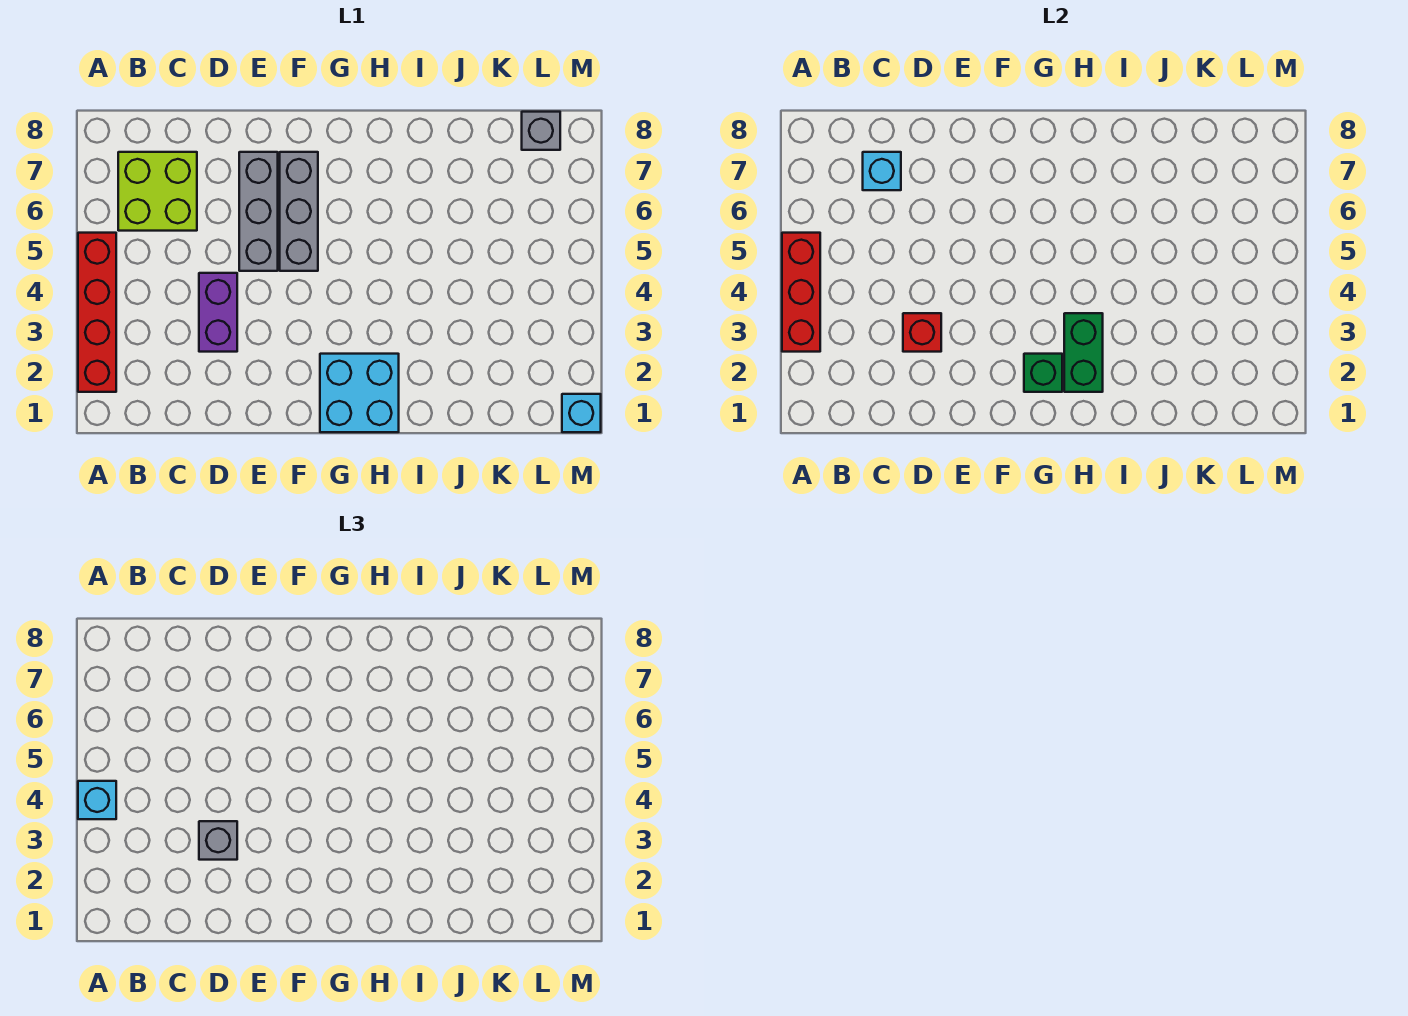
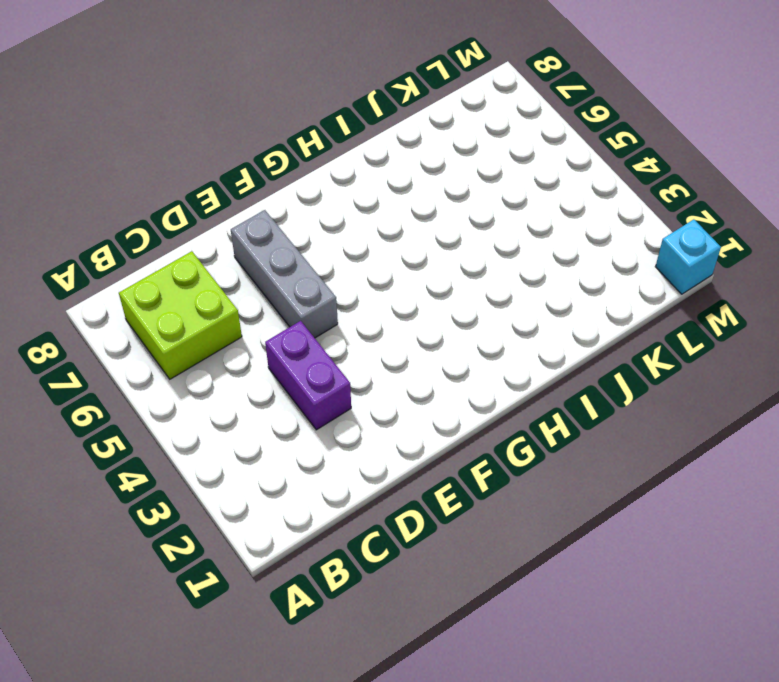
none -> red brick A2:A5 level 1
none -> grey brick F5:F7 level 1
none -> cyan brick G1:H2 level 1

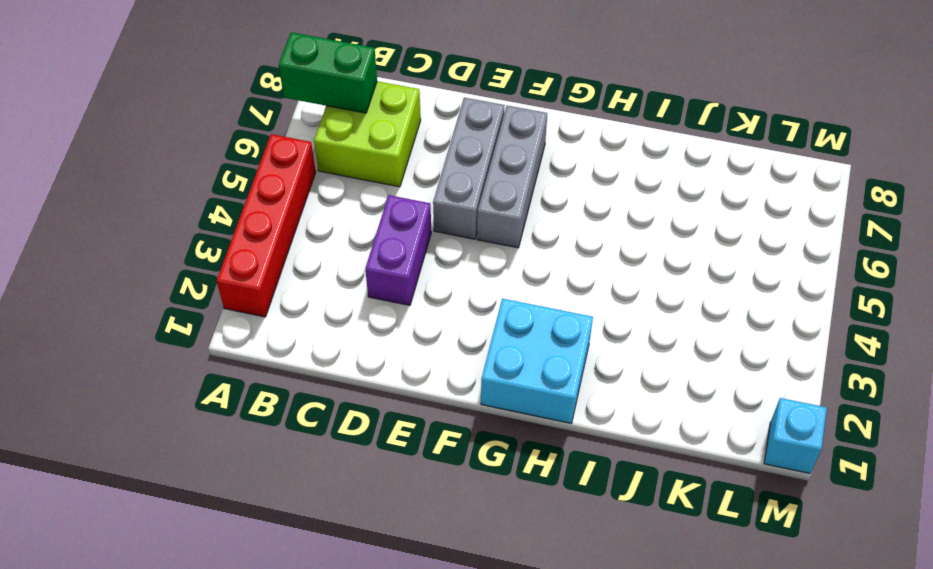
green brick A7:B7 level 2 -> green brick H2:H3 level 2
none -> grey brick L8 level 1
none -> red brick A3:A5 level 2
none -> cyan brick C7 level 2

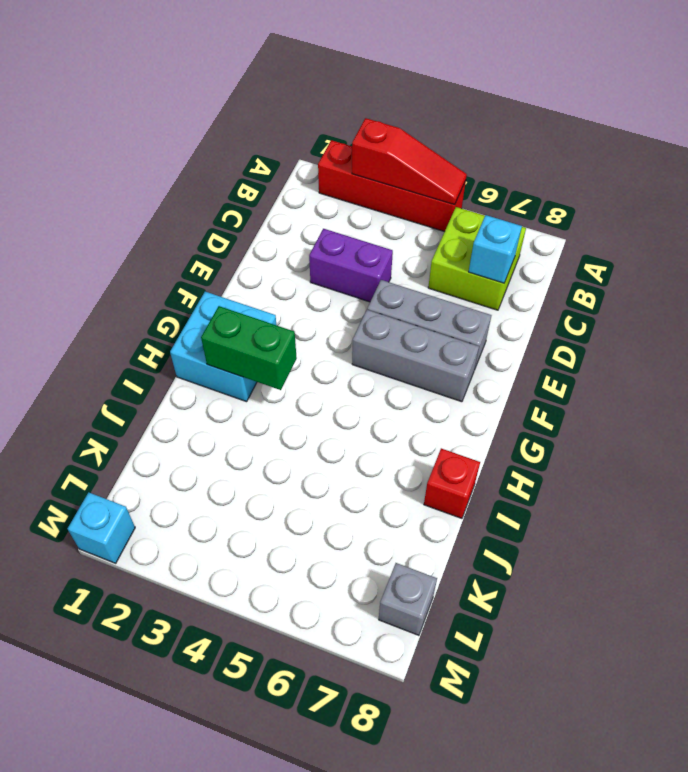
red slope A3:A5 level 2 top 3 -> red brick A3:A5 level 2
red brick I8 level 1 -> red brick D3 level 2
none -> green brick G2 level 2
none -> cyan brick A4 level 3
none -> grey brick D3 level 3

